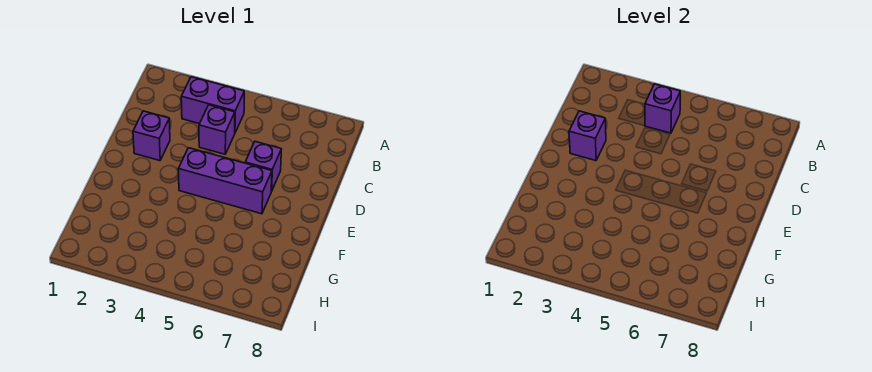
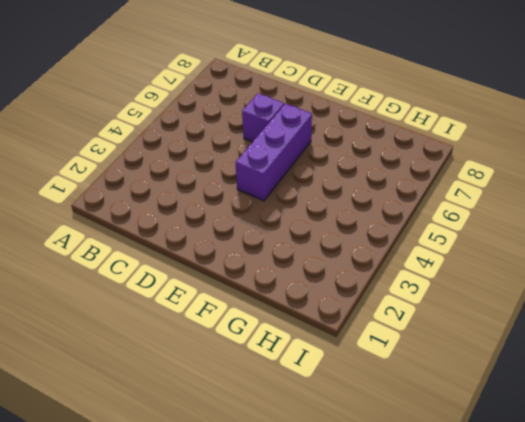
none -> purple brick B3:B4 level 1
none -> purple brick C4 level 1

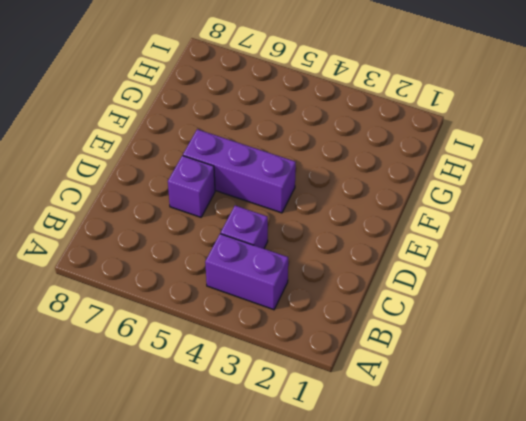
none -> purple brick D2 level 1
none -> purple brick B4 level 2

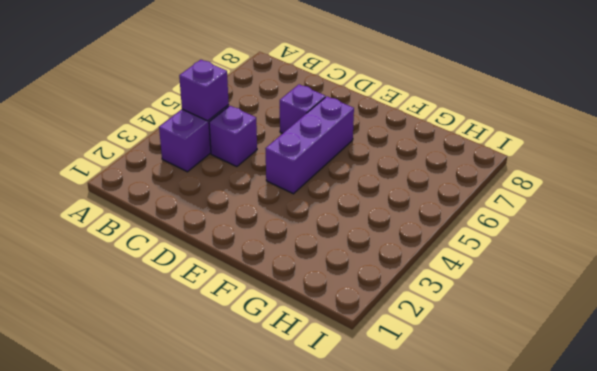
none -> purple brick D2 level 1
none -> purple brick D2 level 2

